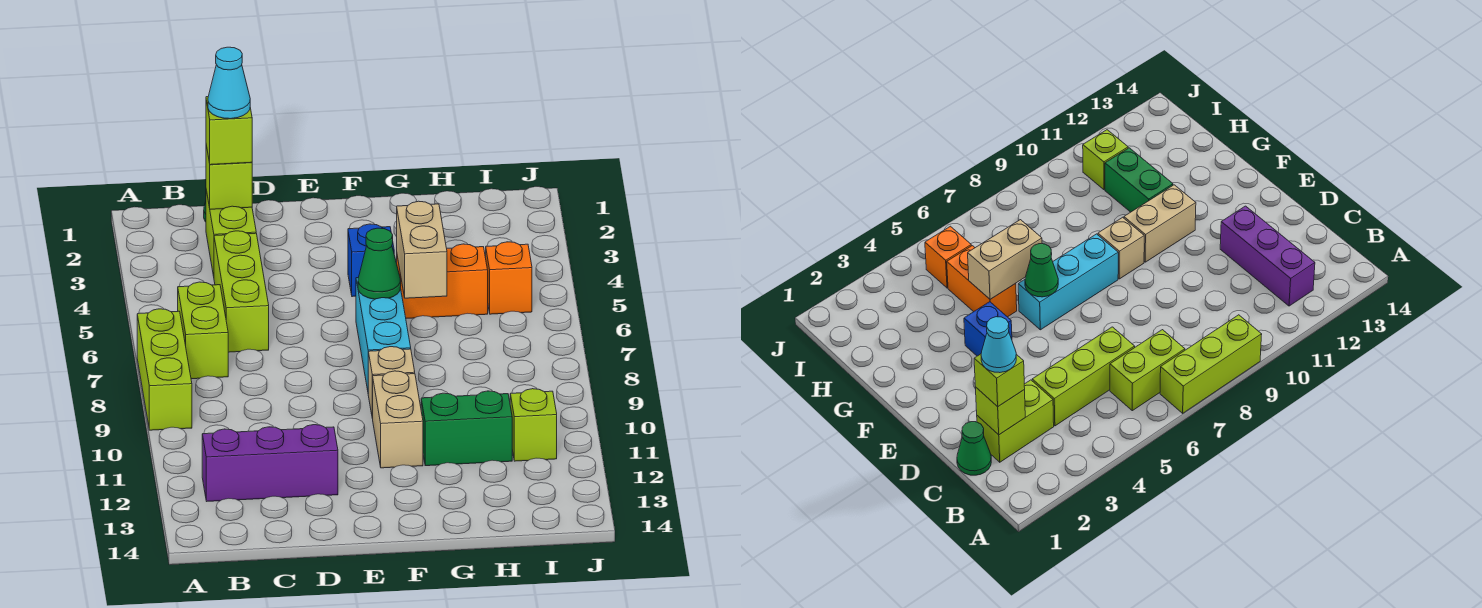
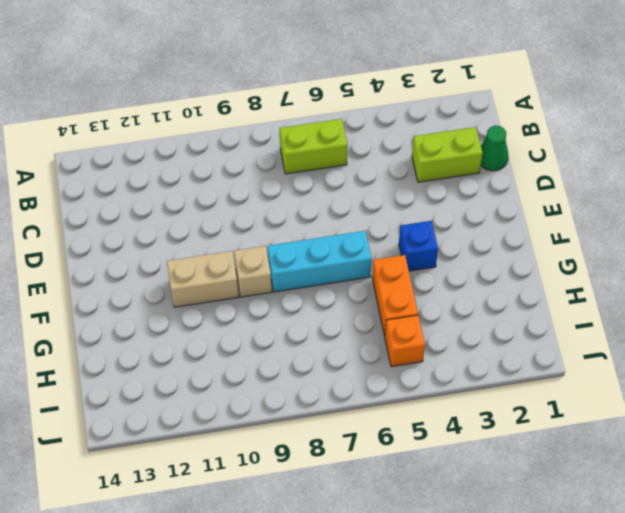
none -> lime brick A7:A9 level 1
none -> purple brick B12:D12 level 1
none -> lime brick C4:C6 level 1

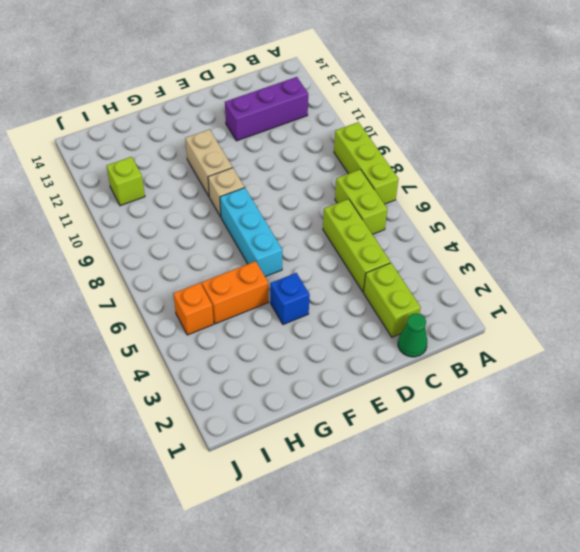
none -> green brick G11:H11 level 1
none -> lime brick C2 level 2
none -> green cone F6 level 2

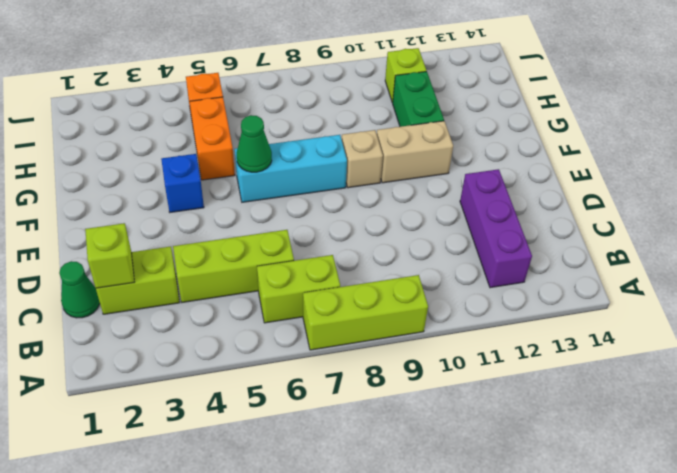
none -> tan brick G5:G6 level 2
none -> lime brick C2 level 3
none -> cyan cone C2 level 4

